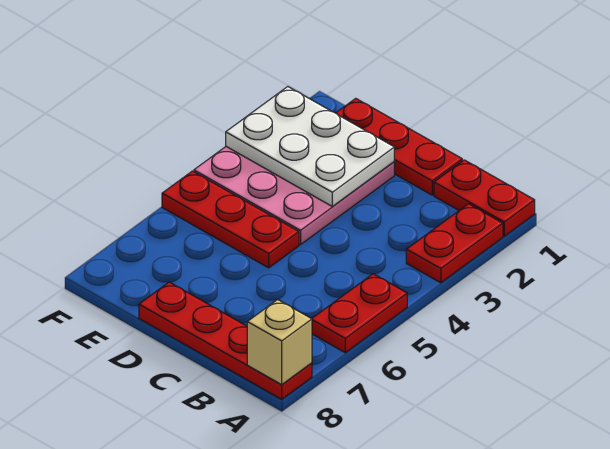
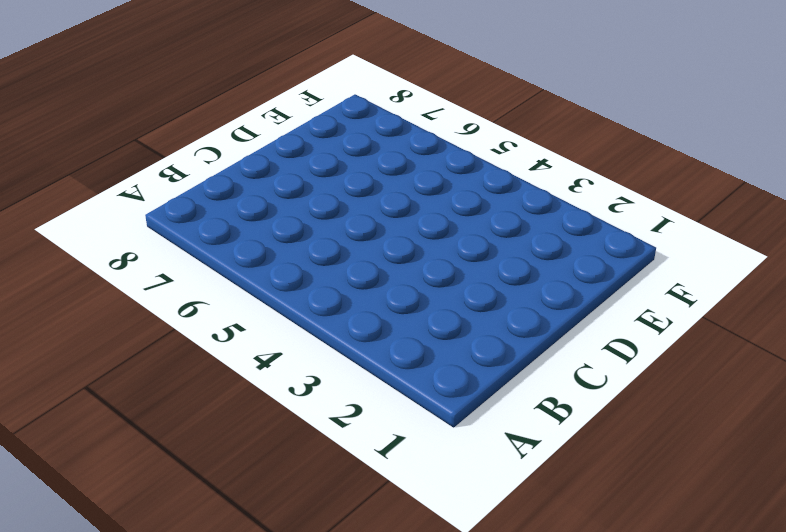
none -> red plate A1:B1 level 1
none -> red plate A2:A3 level 1

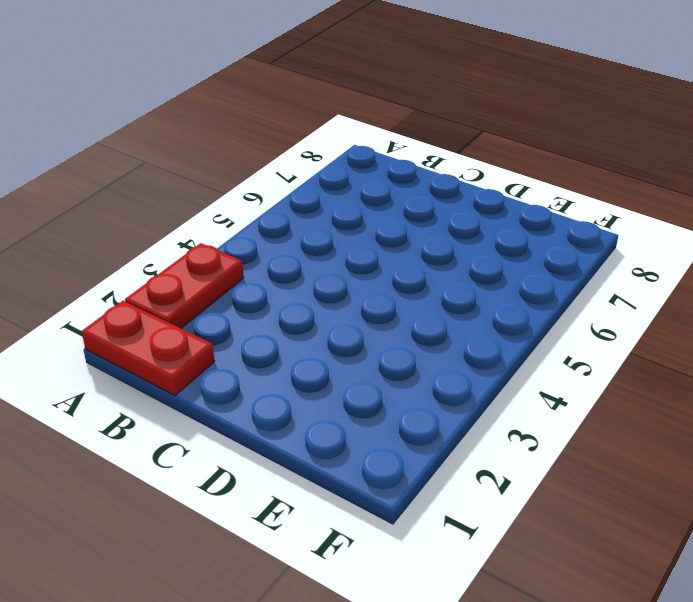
none -> red plate A5:A6 level 1
none -> red plate A8:D8 level 1

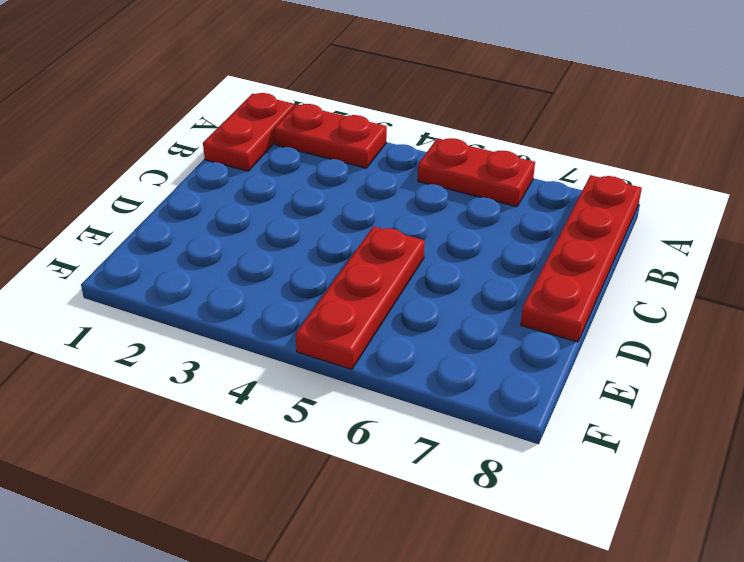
none -> red plate C1:E1 level 1
none -> pink plate D2:F4 level 1

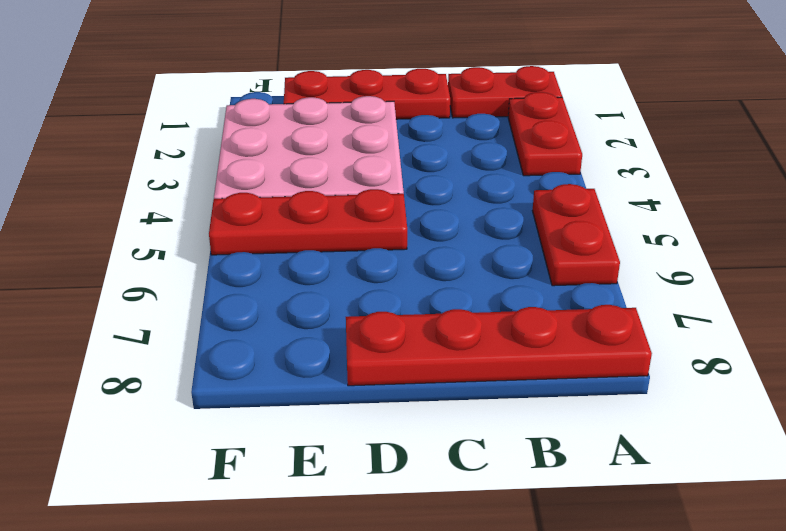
none -> tan brick A8 level 2
none -> white plate D2:F3 level 2

